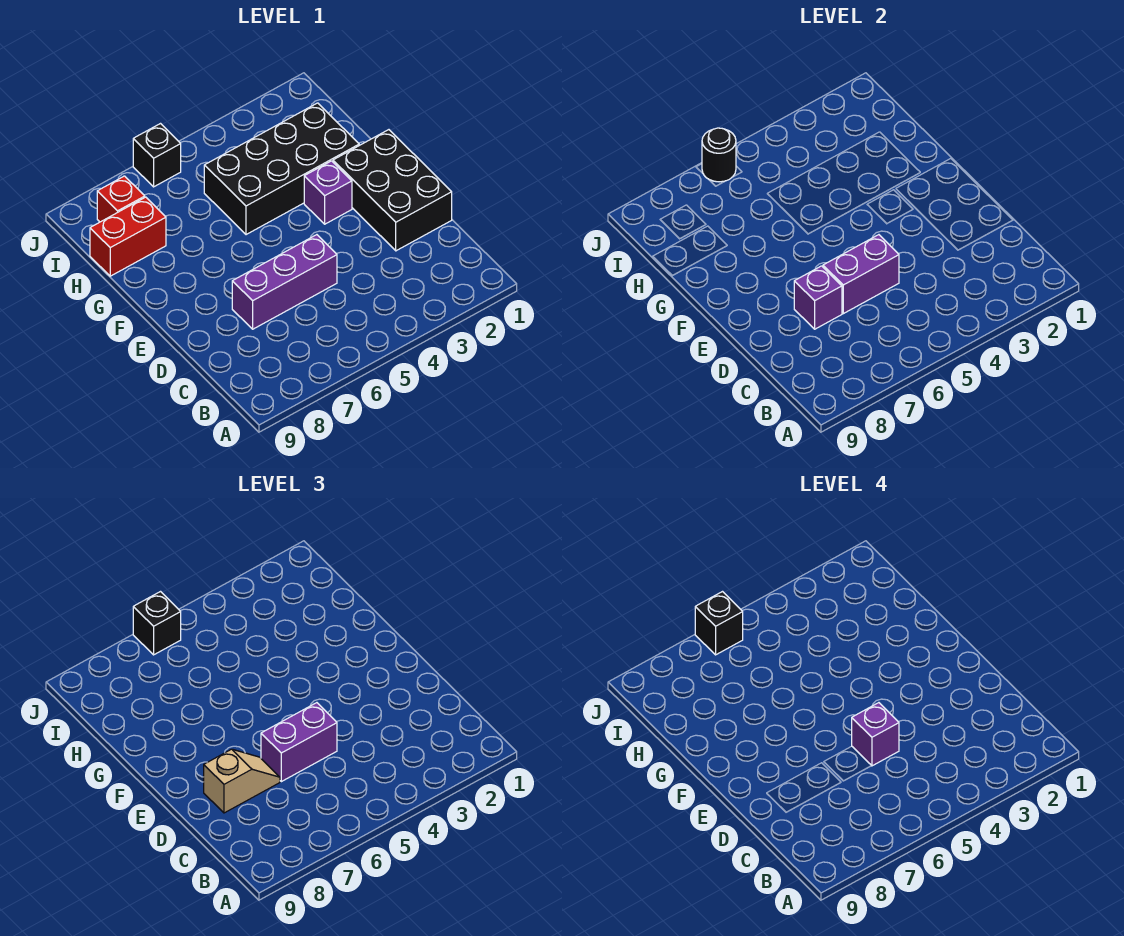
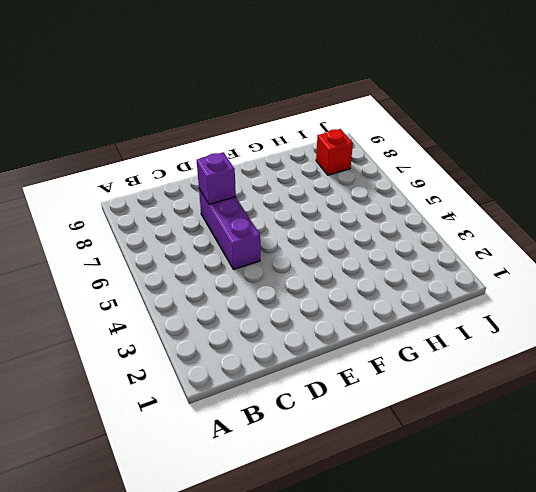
none -> black brick D1:F2 level 1
none -> purple brick F3 level 1
none -> black brick G2:H5 level 1

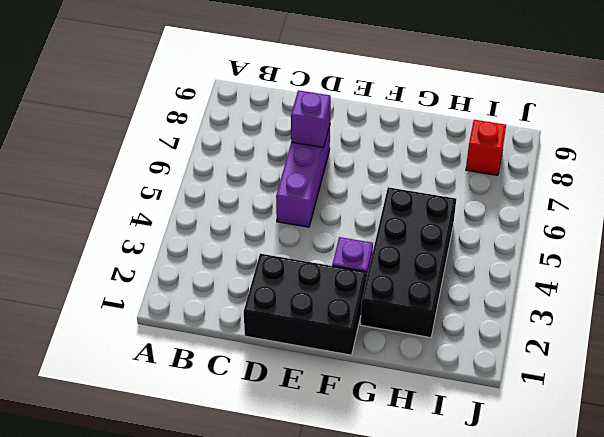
none -> red brick H8:H9 level 1
none -> black brick J6 level 1
none -> purple brick D5:D6 level 2

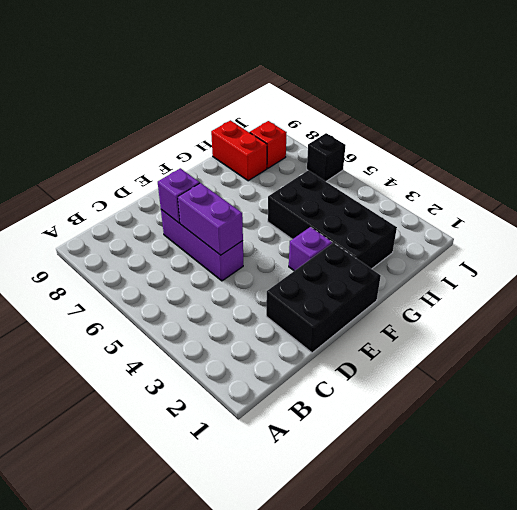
none -> black round brick J6 level 2
none -> purple brick D5:D6 level 3
none -> tan slope D7:D8 level 3 top 8

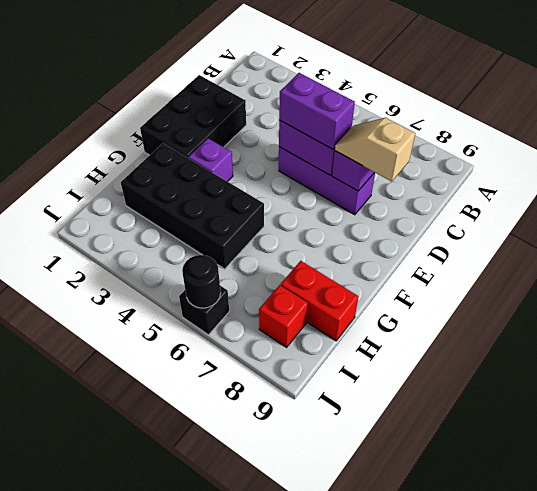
none -> black brick J6 level 3
none -> purple brick D5 level 4
none -> black brick J6 level 4

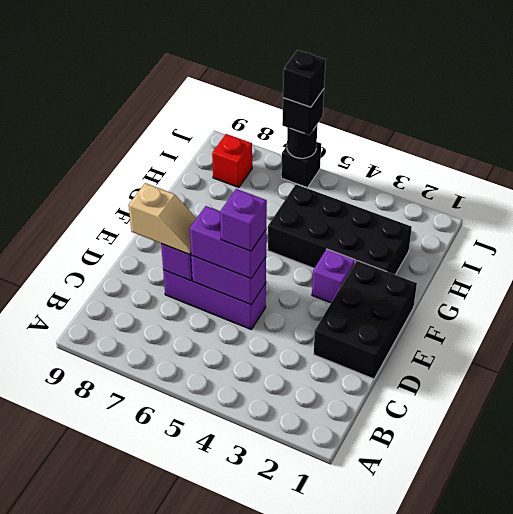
none -> red brick H8:H9 level 1

